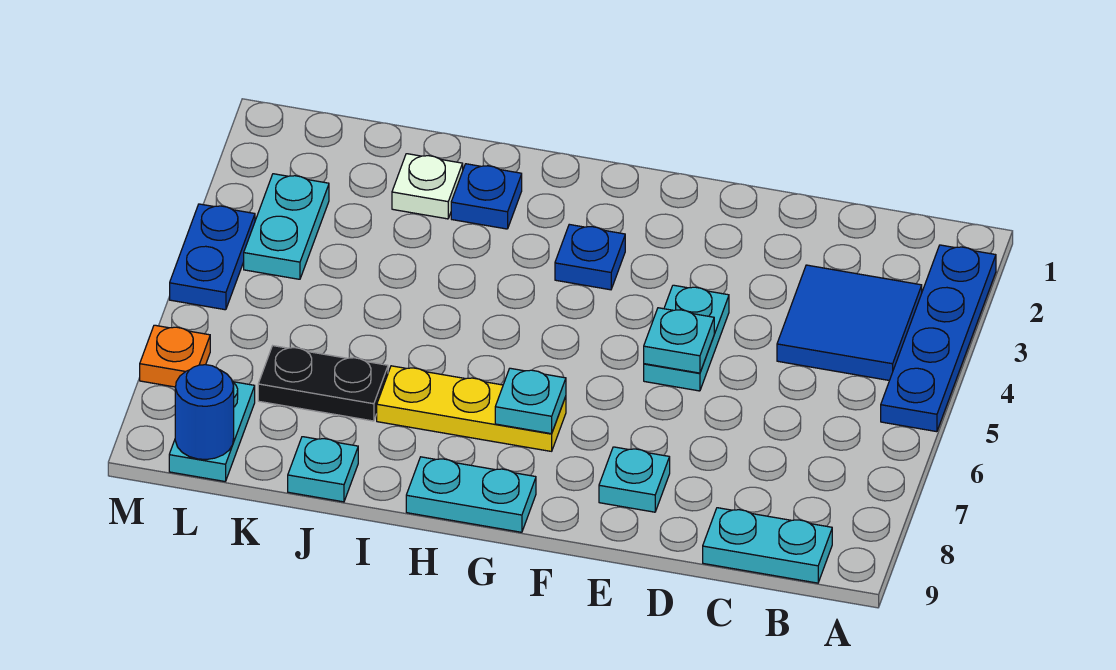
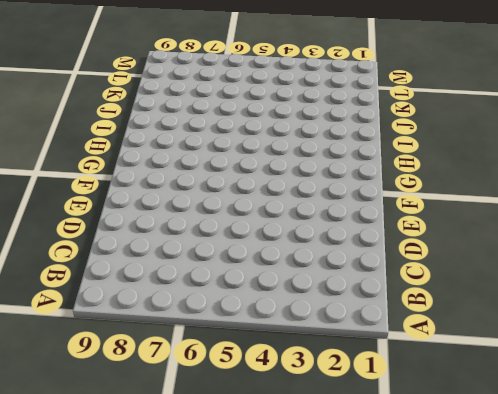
none -> blue plate A2:A5 level 1
none -> blue tile B3:C4 level 1
none -> cyan plate B9:C9 level 1

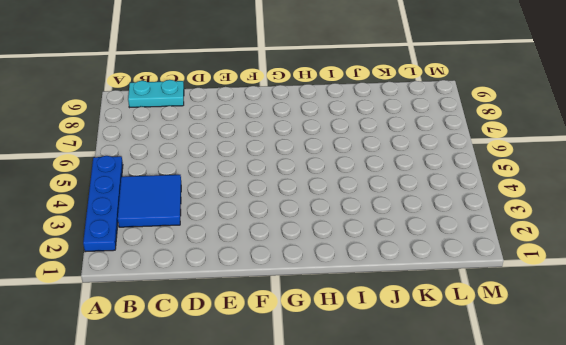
none -> cyan plate E4:E5 level 1
none -> cyan plate E8 level 1
none -> blue plate G3 level 1

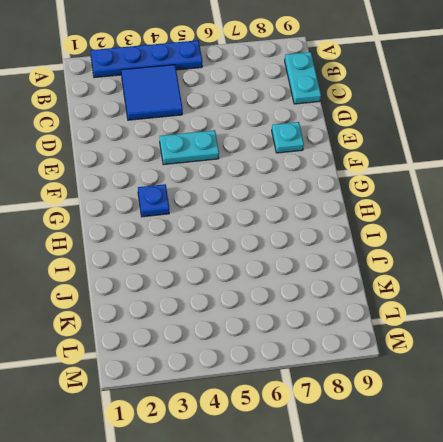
none -> yellow plate G7:I7 level 1
none -> cyan plate G9:H9 level 1
none -> blue plate I2 level 1

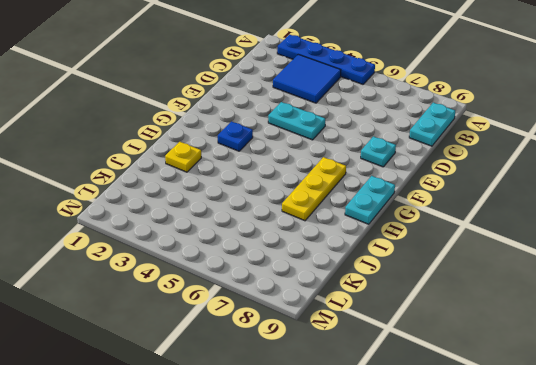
yellow plate I2 level 1 -> blue plate I2 level 1
none -> white plate J2 level 1
none -> black plate J7:K7 level 1
none -> cyan plate J9 level 1

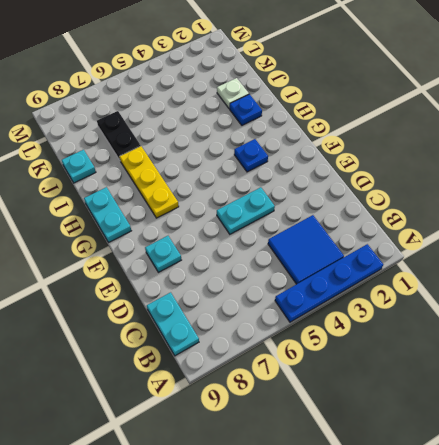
none -> cyan plate L3:L4 level 1
none -> cyan plate L8:L9 level 1
none -> blue plate M4:M5 level 1

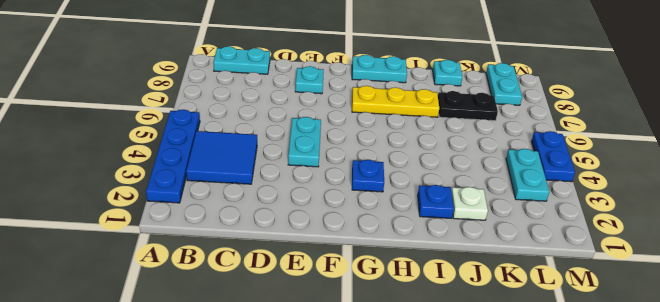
none -> orange plate M7 level 1
none -> cyan plate E5 level 2
none -> cyan plate G7 level 2

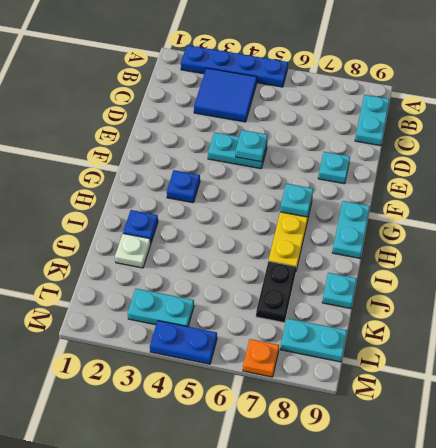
none -> blue round brick L9 level 2

